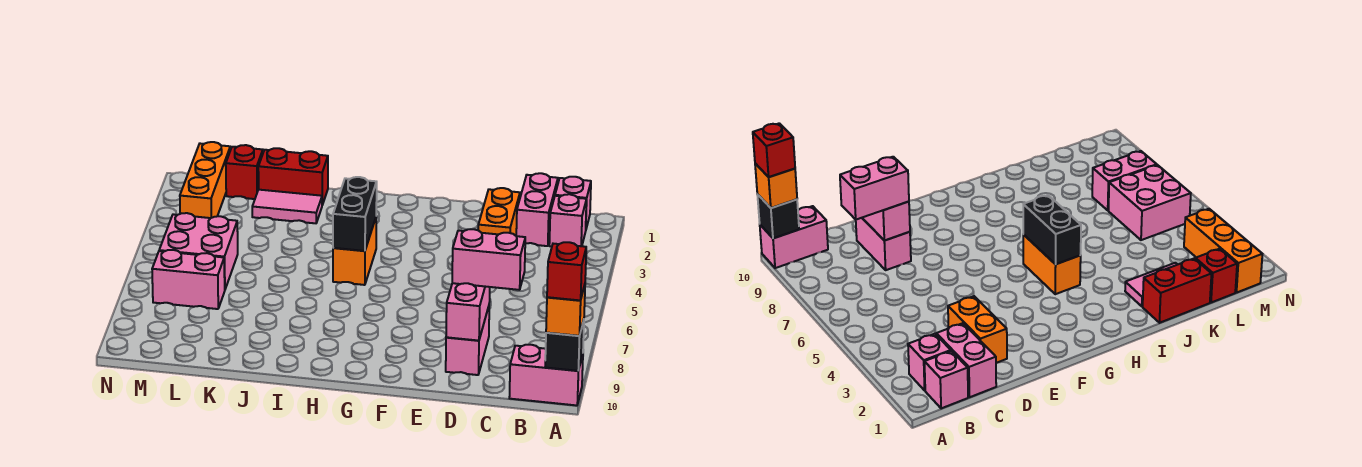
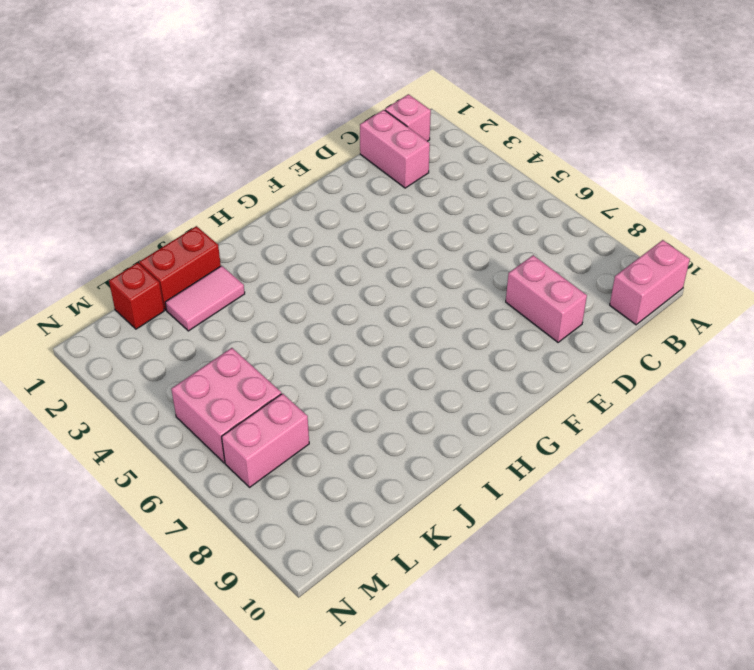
none -> pink brick B2 level 1
none -> orange brick D2:D3 level 1
none -> orange brick H4:H5 level 1

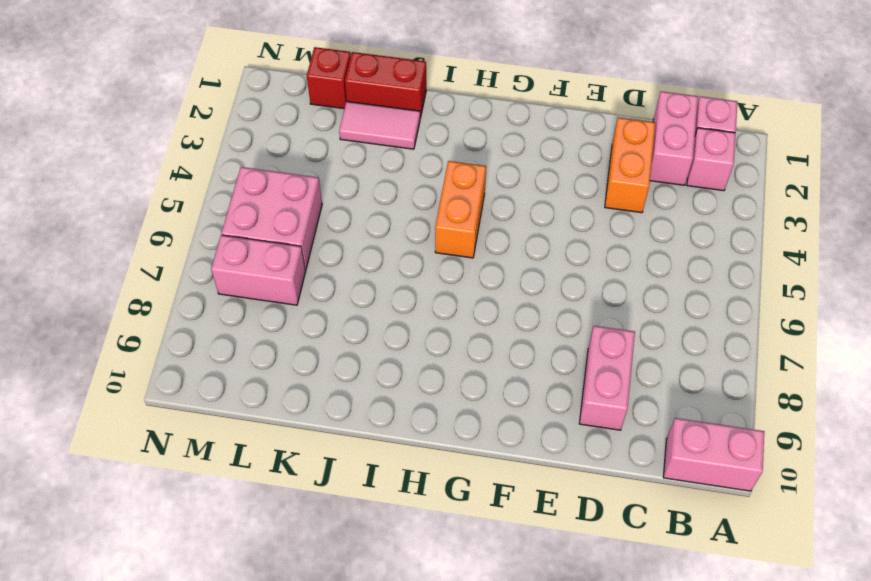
none -> orange brick M1:M3 level 1
none -> black brick A10 level 2
none -> pink brick D8:D9 level 2

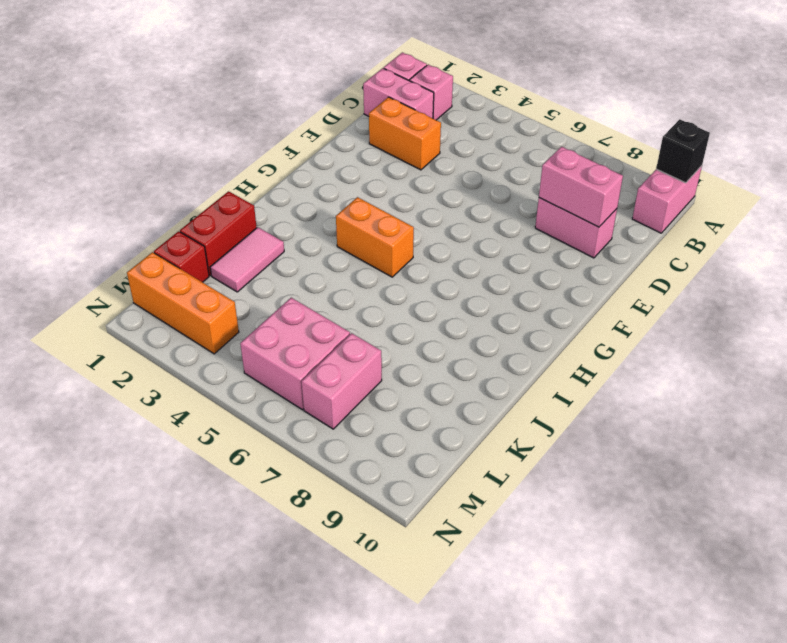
none -> black brick H4:H5 level 2
none -> orange brick A10 level 3
none -> pink brick C8:D8 level 3

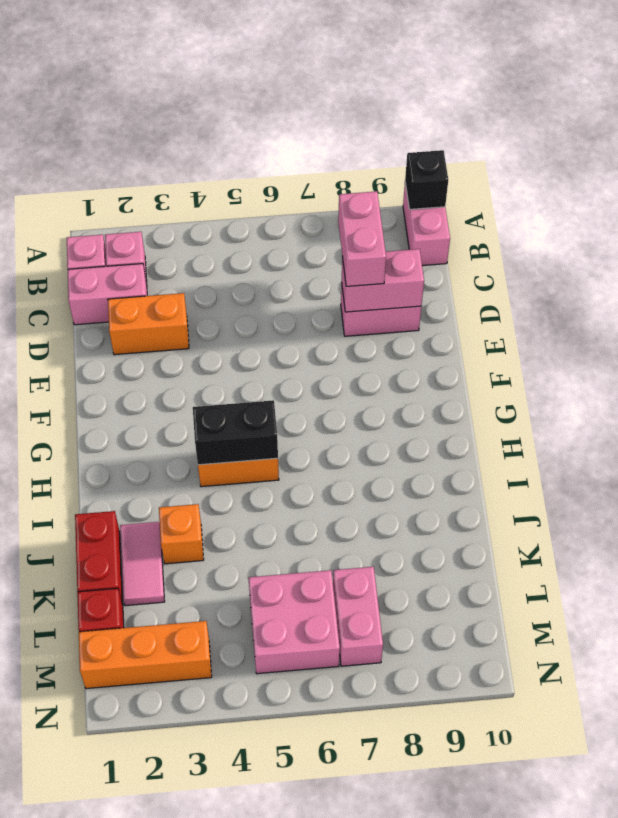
orange brick J3 level 1 -> orange brick A10 level 3
none -> red brick A10 level 4

